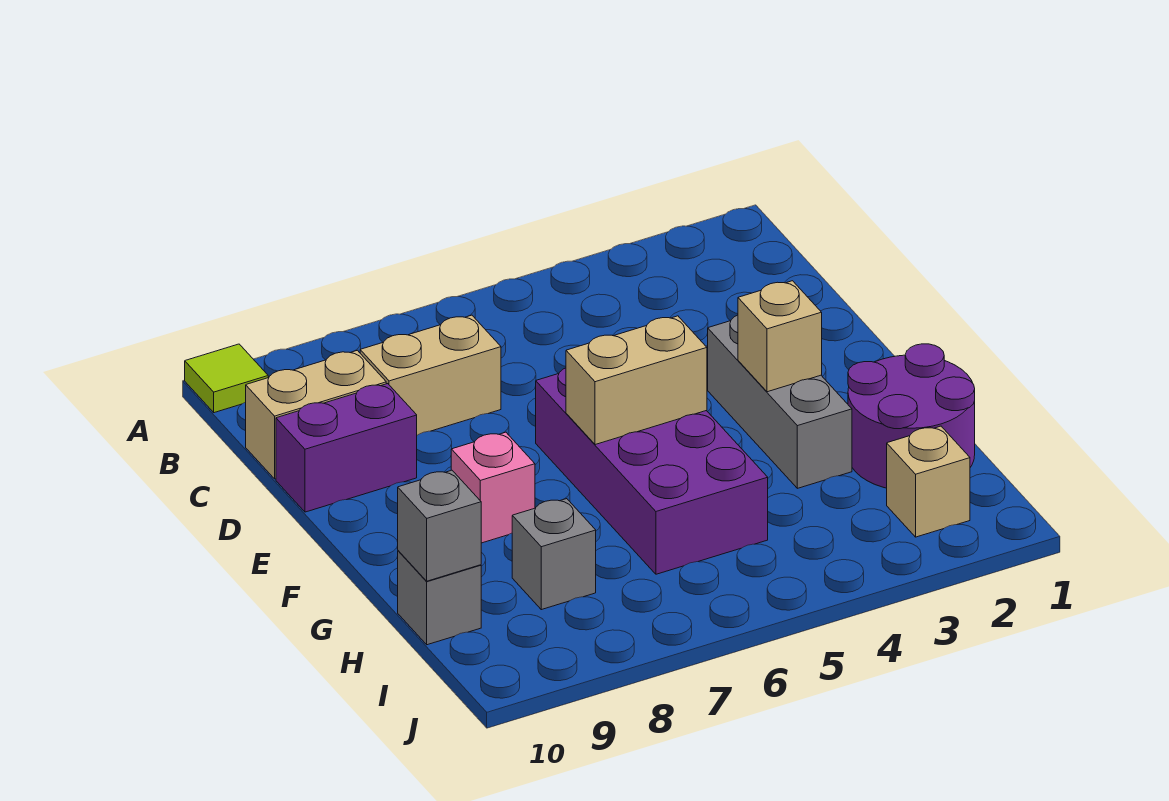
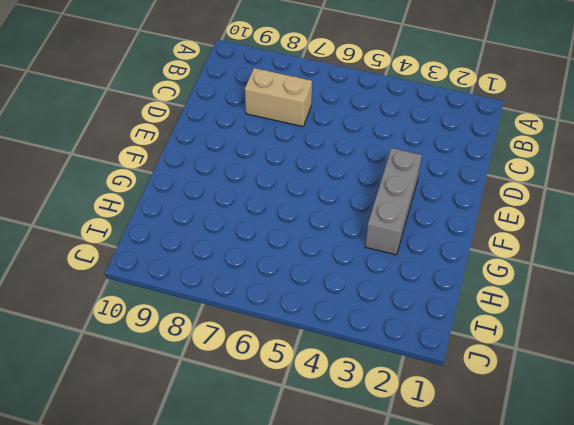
none -> lime tile A10 level 1
none -> tan brick C9:C10 level 1
none -> purple brick D9:D10 level 1

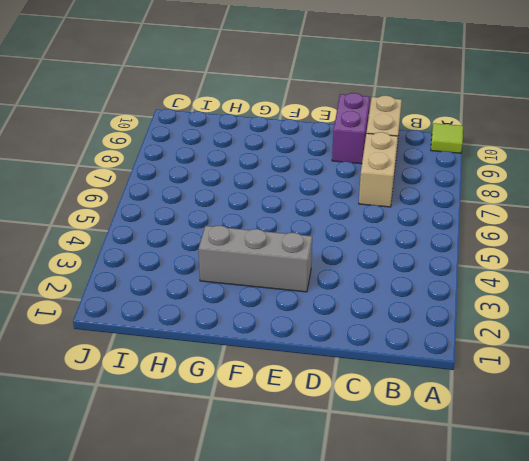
none -> purple brick E5:H6 level 1
none -> pink brick F8 level 1
none -> purple round brick G1:H2 level 1

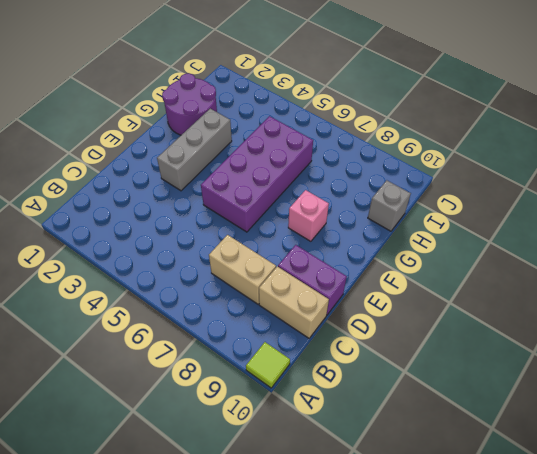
none -> grey brick H8 level 1
none -> tan brick I2 level 1
none -> tan brick F3 level 2

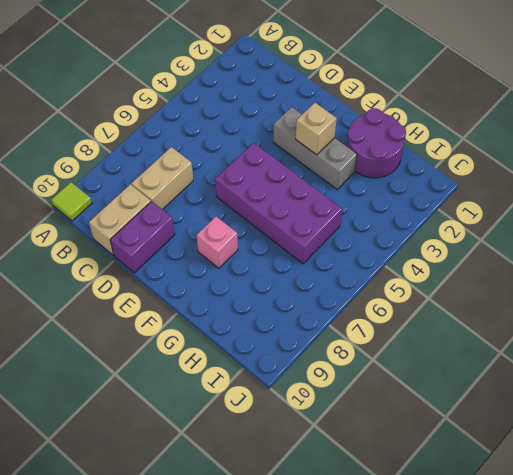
none -> grey brick H8 level 1
none -> grey brick H10 level 1
none -> tan brick I2 level 1

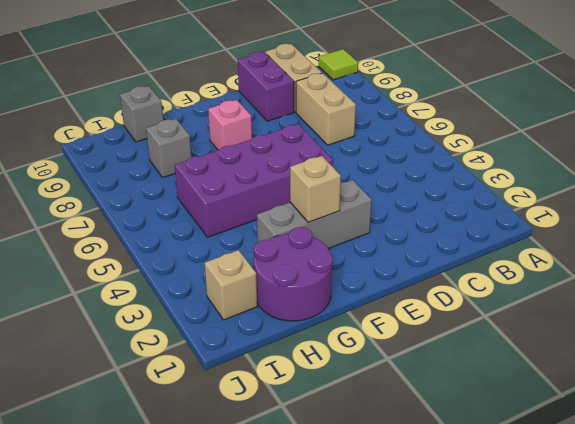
none -> tan brick F5:F6 level 2
none -> grey brick H10 level 2

